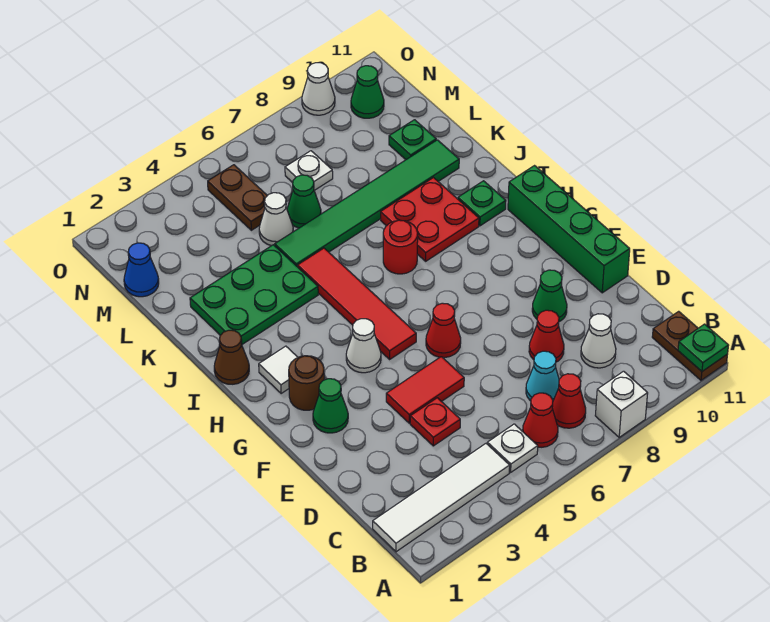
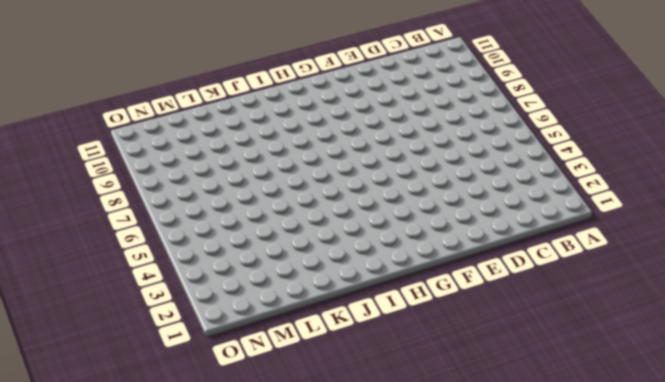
none -> white brick A8 level 1
none -> brown plate A11:B11 level 1
none -> white tile B1:B4 level 1
none -> white plate B5 level 1

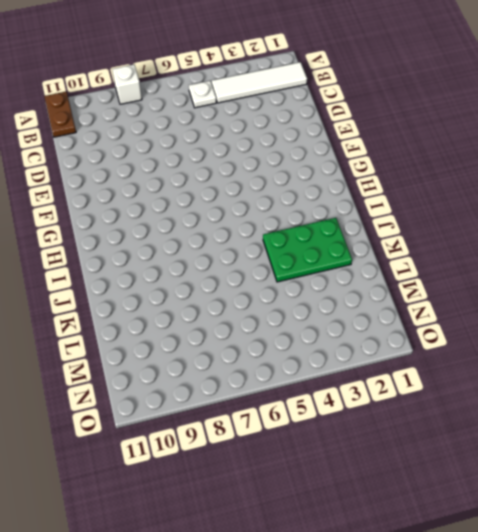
none -> red cone B6 level 1
none -> red cone B7 level 1
none -> cyan cone C7 level 1
none -> white cone C9 level 1

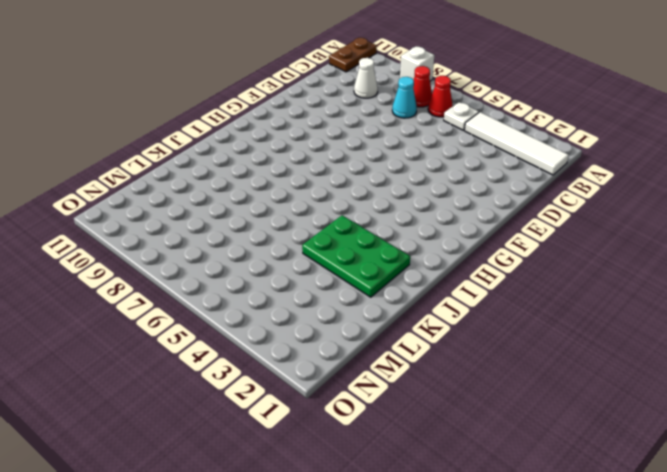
none -> red plate D4 level 1
none -> red cone D8 level 1
none -> red tile E4:E5 level 1
none -> green cone E9 level 1

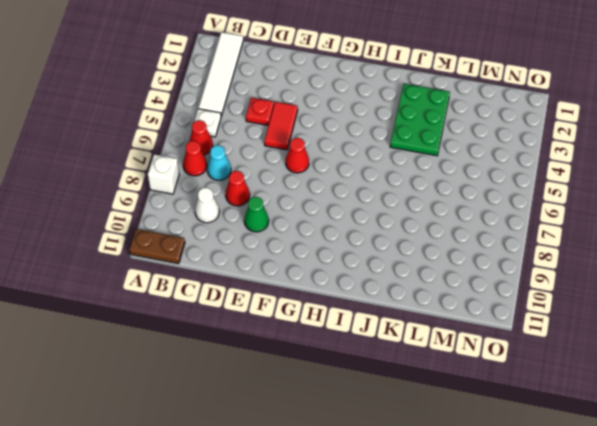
none -> green brick E11:H11 level 1
none -> green cone F2 level 1
none -> brown round brick G2 level 1
none -> white cone G4 level 1

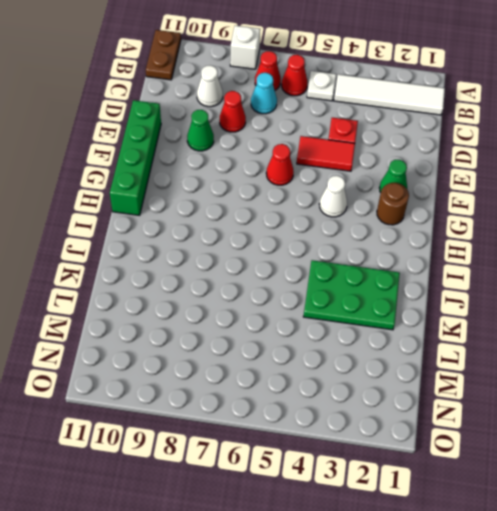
none -> red tile G5:J5 level 1
none -> white tile H2 level 1
none -> brown cone I1 level 1
none -> red round brick I7 level 1

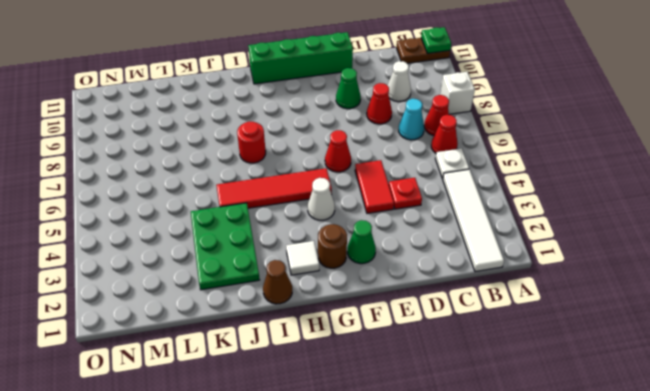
none -> red plate I8:J9 level 1
none -> green plate I10 level 1
none -> green tile K5:K10 level 1
none -> white cone L5 level 1

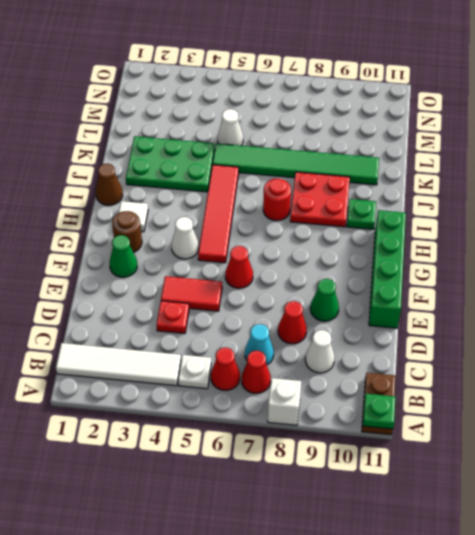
none -> green cone L6 level 1
none -> green plate L10 level 1
none -> blue cone M1 level 1
none -> brown plate M5:N5 level 1

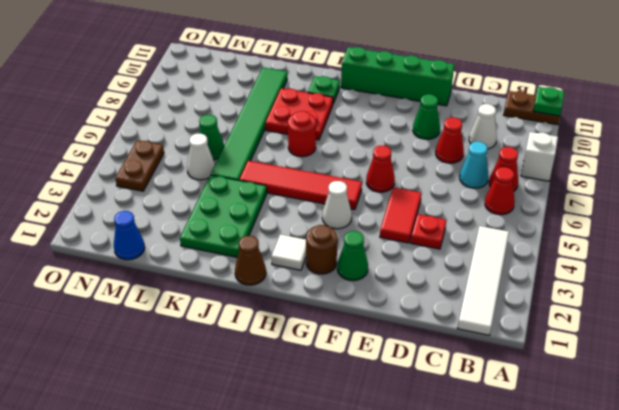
brown plate N4:N5 level 1 -> brown plate M5:N5 level 1
none -> white plate B5 level 1
none -> green plate L10 level 1
none -> white plate M7 level 1
none -> green cone N10 level 1

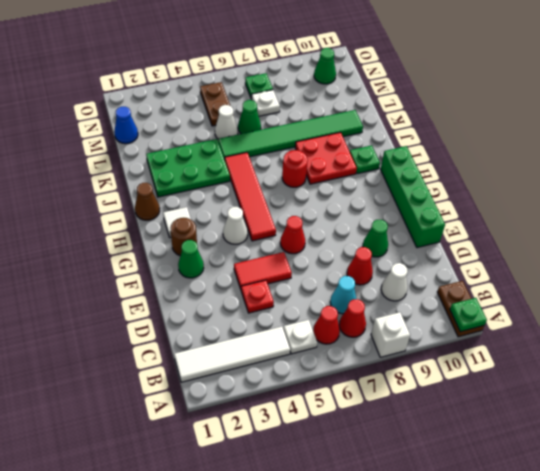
green plate N7 level 1 -> green plate L10 level 1
none -> white cone O9 level 1

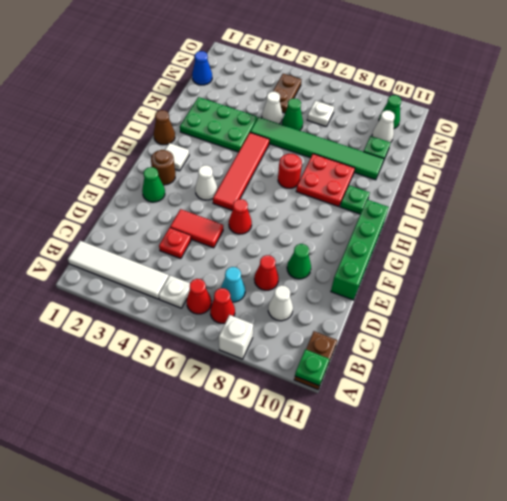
white cone M10 level 1 -> white cone O9 level 1

